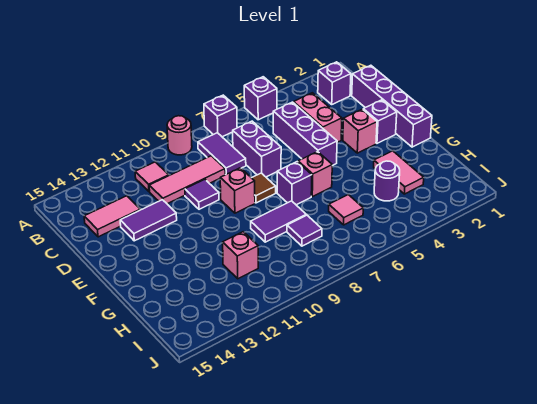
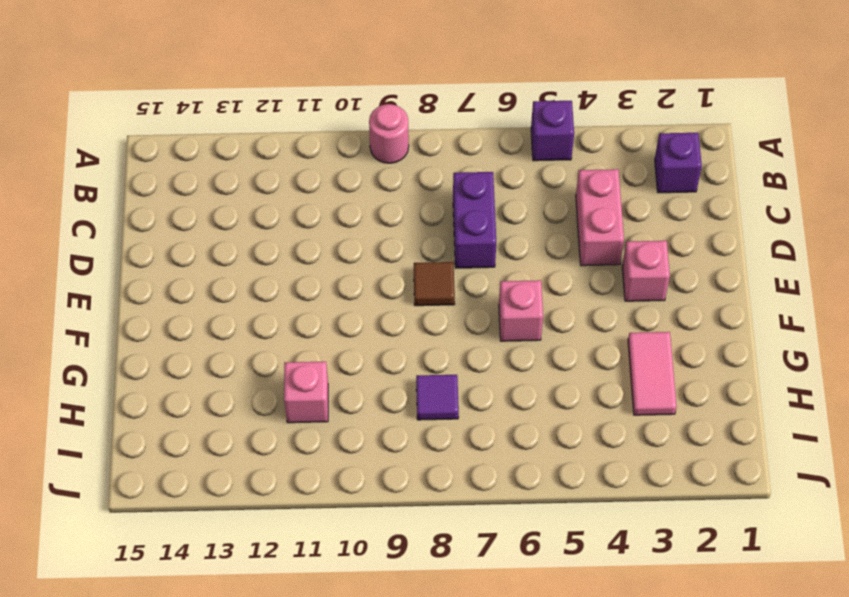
none -> purple brick A7 level 1
none -> purple tile B8:C8 level 1
none -> pink tile B11 level 1

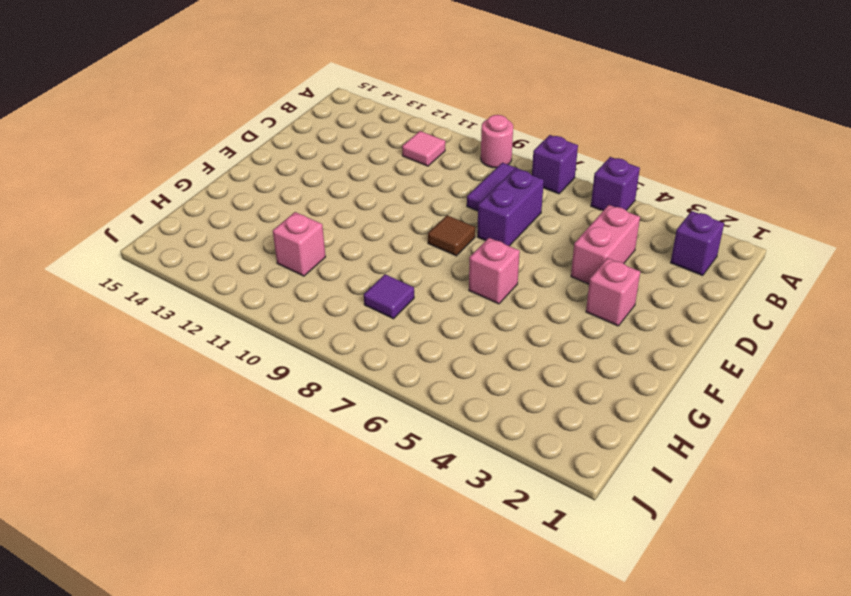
none -> purple brick C1:F1 level 1
none -> purple brick C5:E5 level 1
none -> pink tile C9:C11 level 1

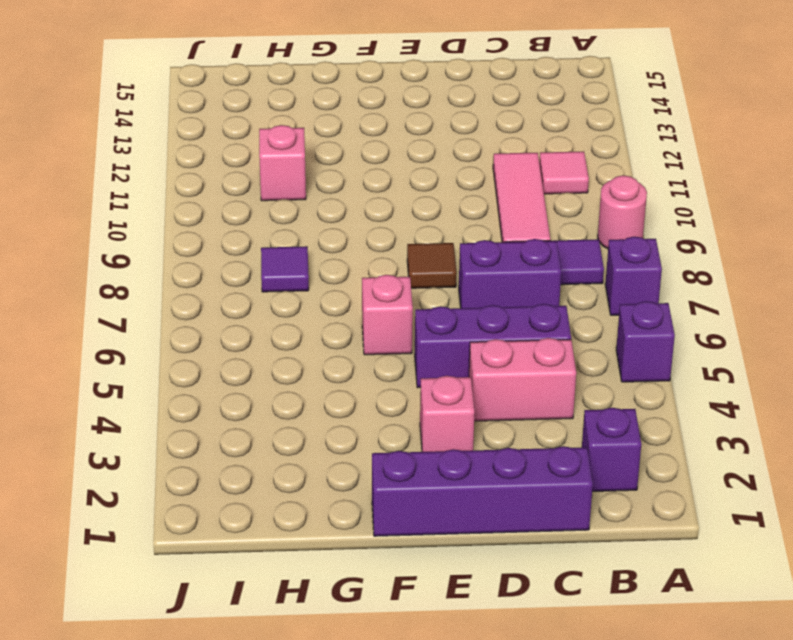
none -> pink tile C13:C14 level 1
none -> purple tile D10 level 1
none -> purple tile D12:D13 level 1

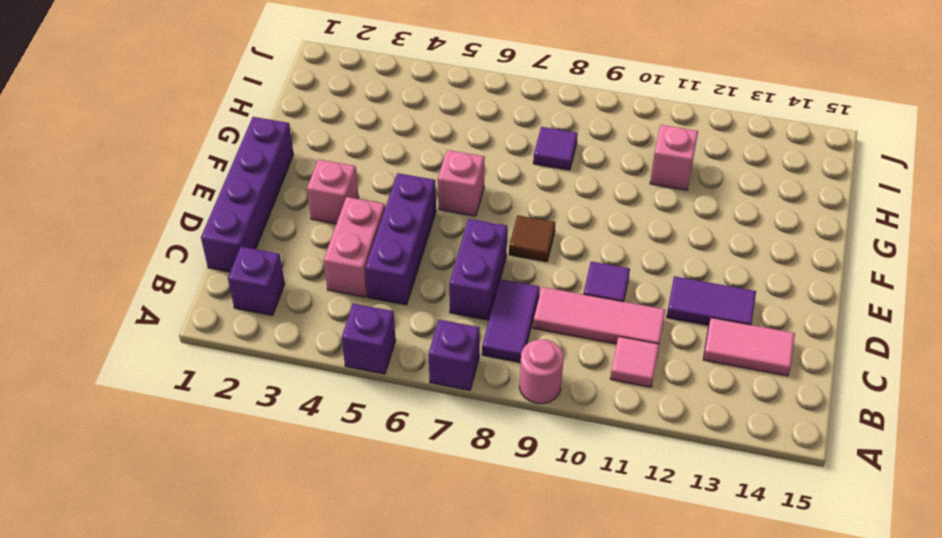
none -> purple brick E2 level 1
none -> pink brick E9 level 1
none -> purple brick F7 level 1

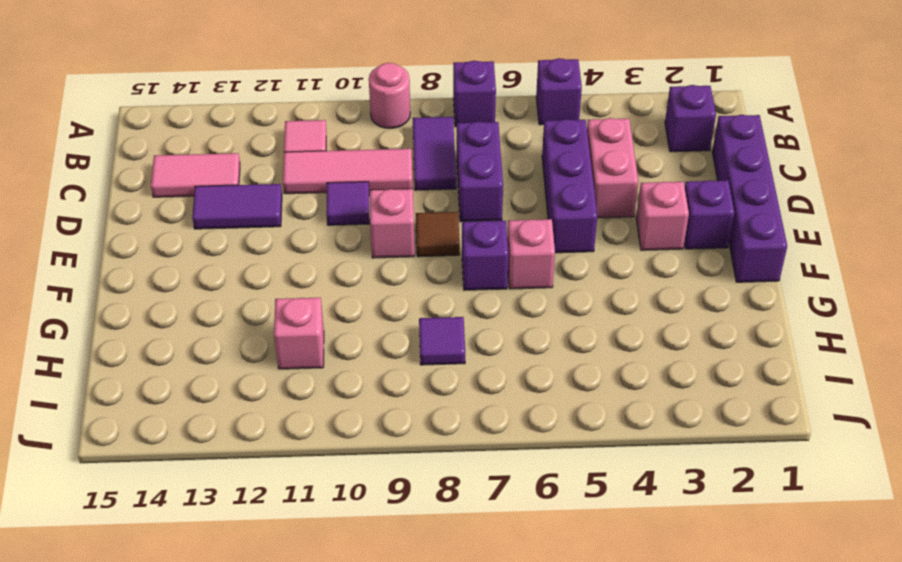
none -> pink tile G3:H3 level 1
none -> purple tile G8:G9 level 1
none -> purple round brick H4 level 1

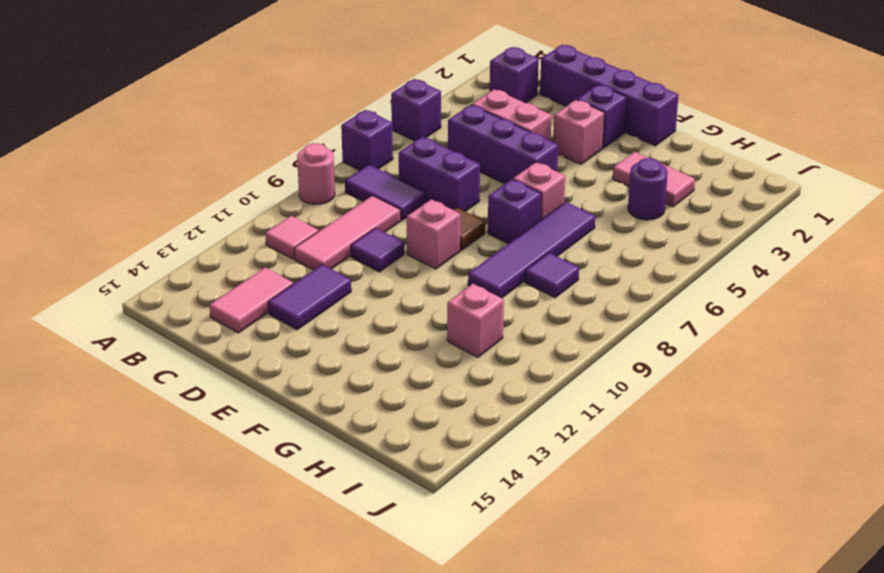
purple tile G6:G9 level 1 -> purple tile G8:G9 level 1
none -> pink tile H6 level 1

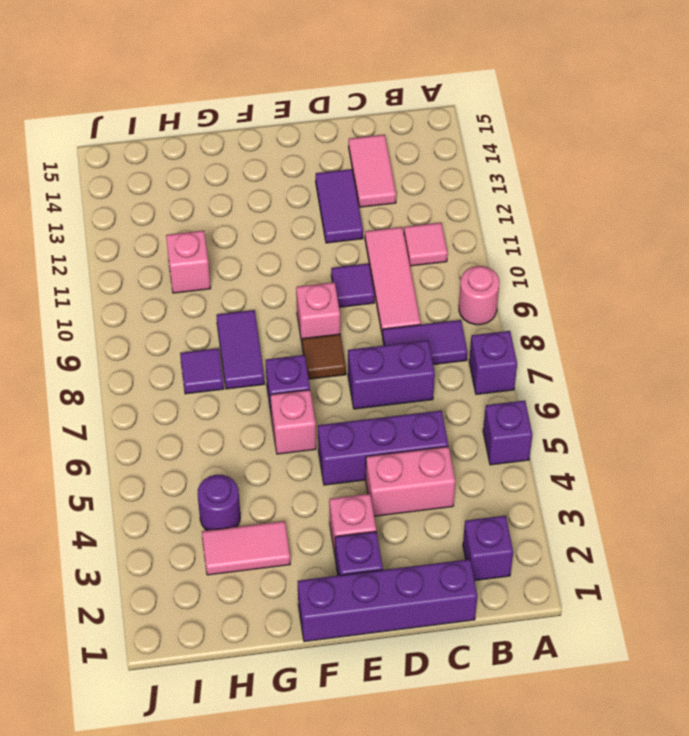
none -> pink tile H6 level 1

